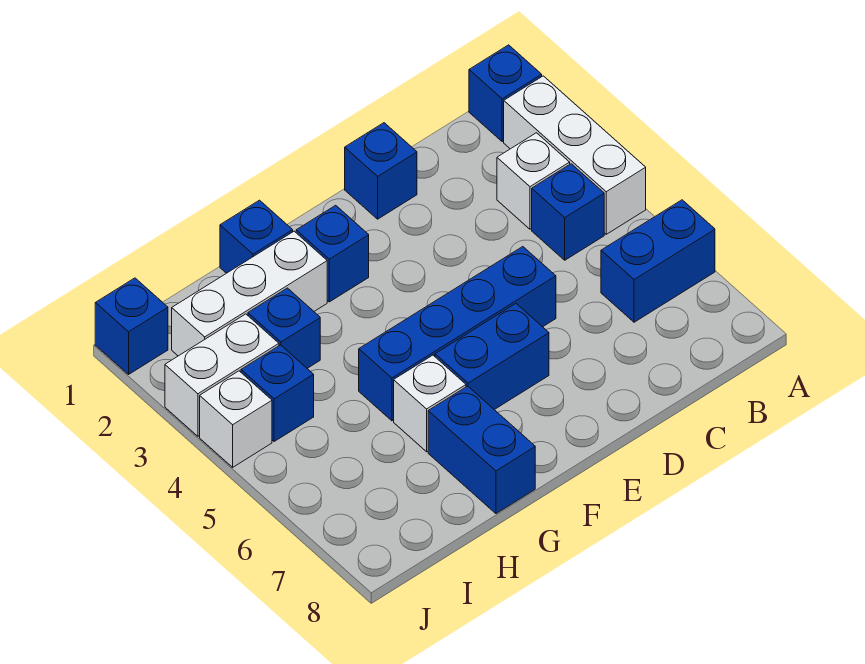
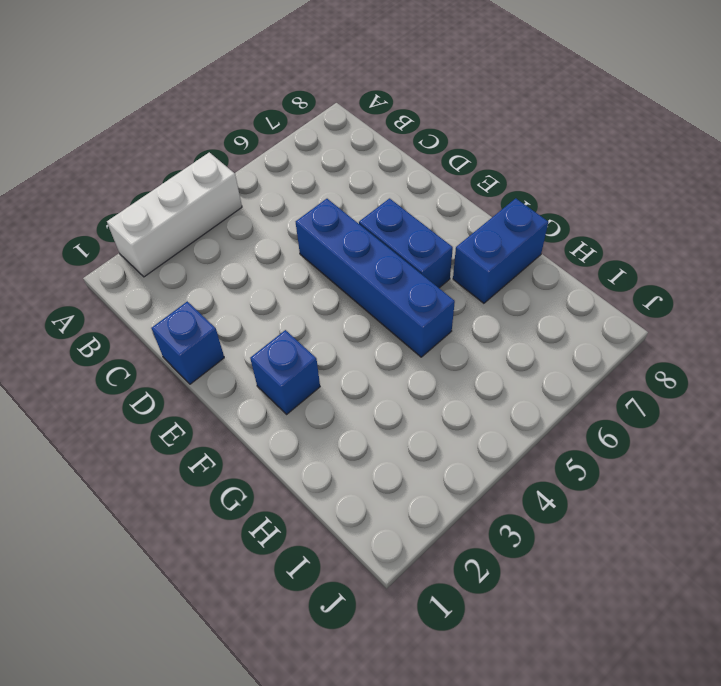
none -> blue brick A1 level 1
none -> blue brick A6:B6 level 1
none -> white brick B3 level 1

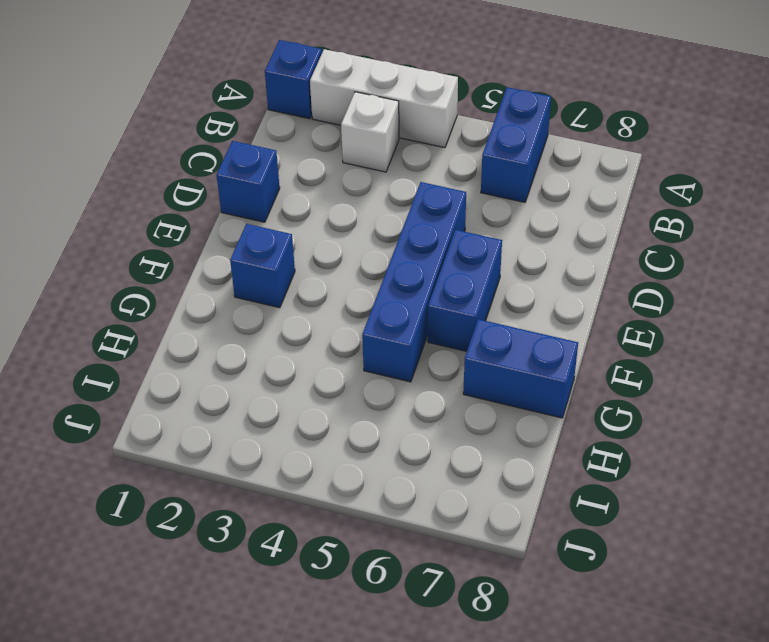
none -> blue brick B4 level 1
none -> blue brick G1 level 1
none -> white brick G2:I2 level 1

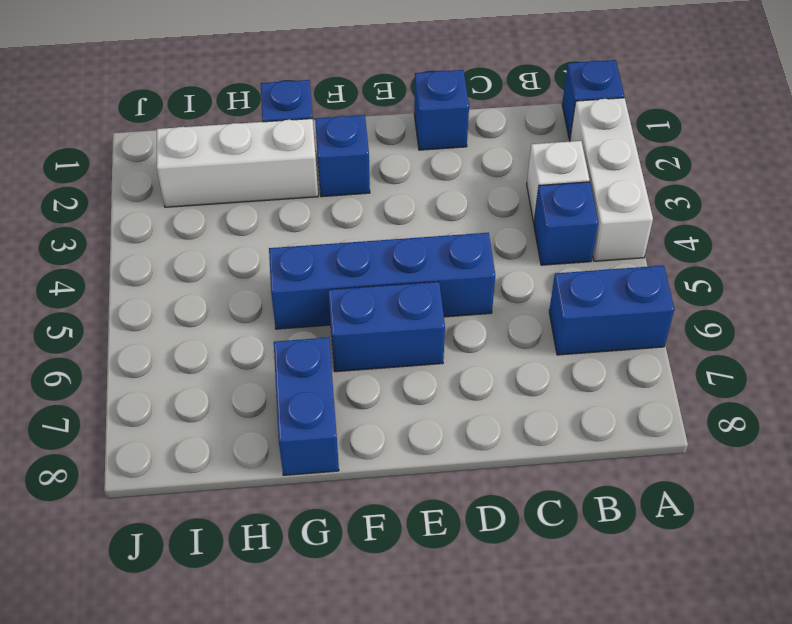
none -> white brick G6 level 1
none -> blue brick H3 level 1
none -> white brick I3:J3 level 1

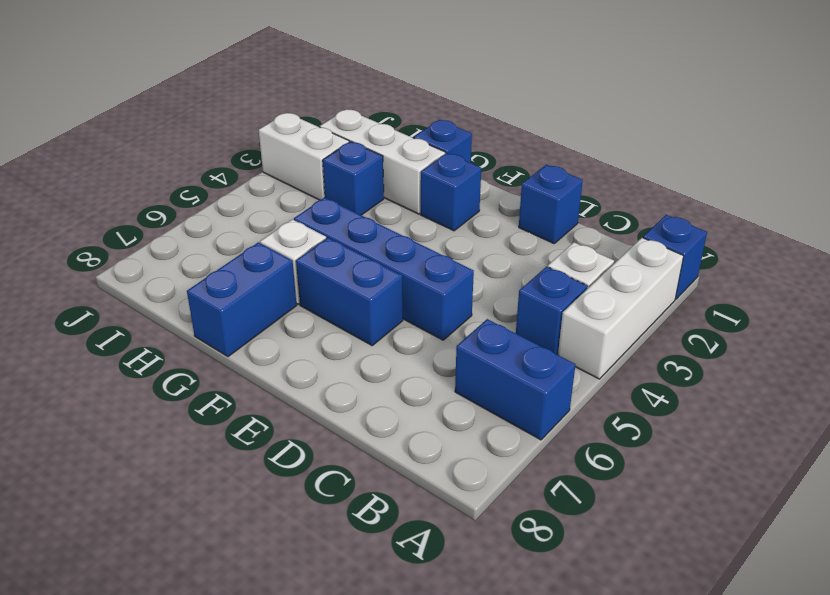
none -> blue brick I4 level 1
none -> blue brick J1 level 1
none -> white brick J4 level 1

